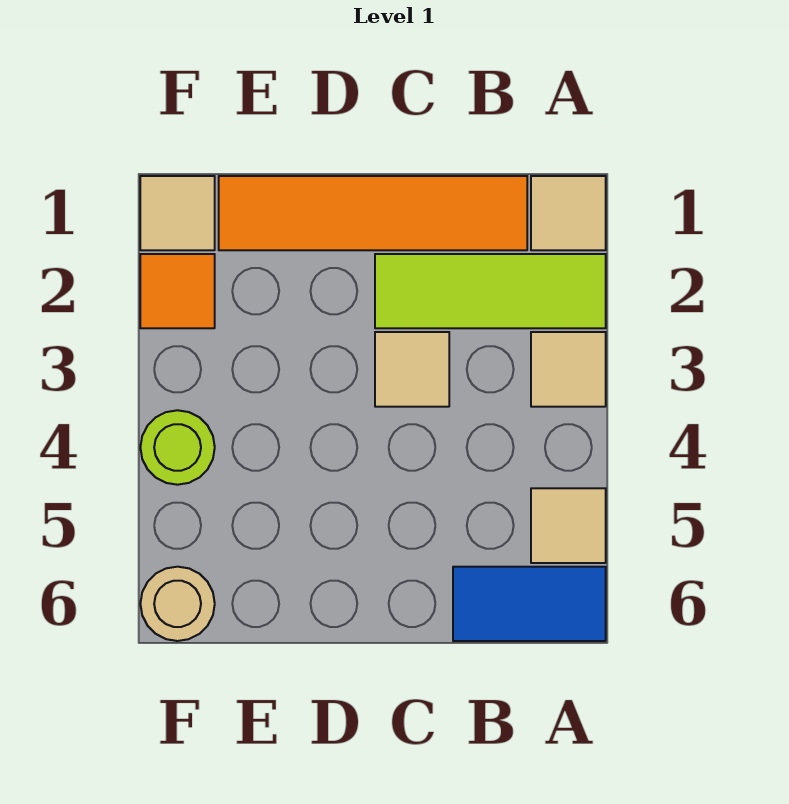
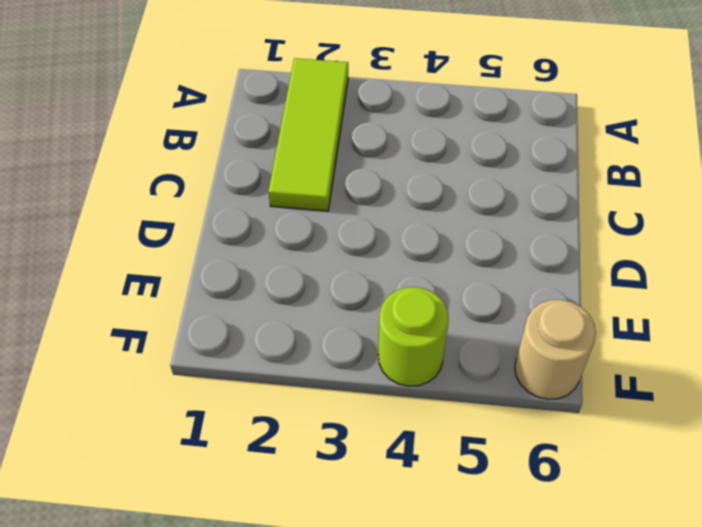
none -> tan tile A1 level 1
none -> tan tile A3 level 1

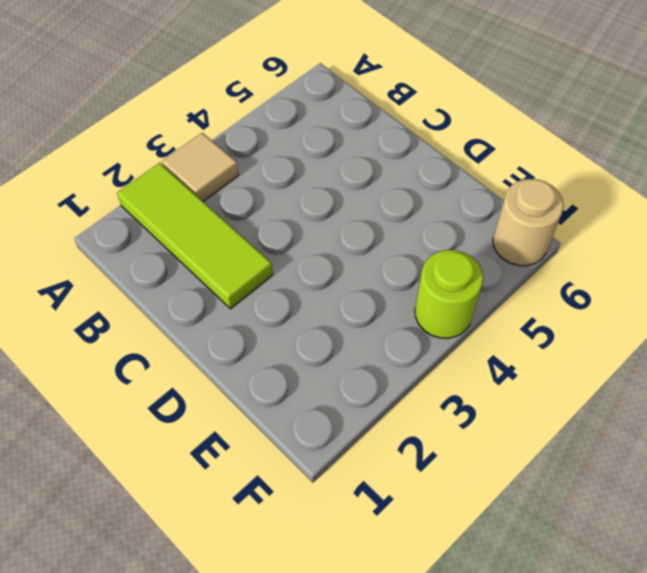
none -> tan tile A1 level 1
none -> tan tile A5 level 1

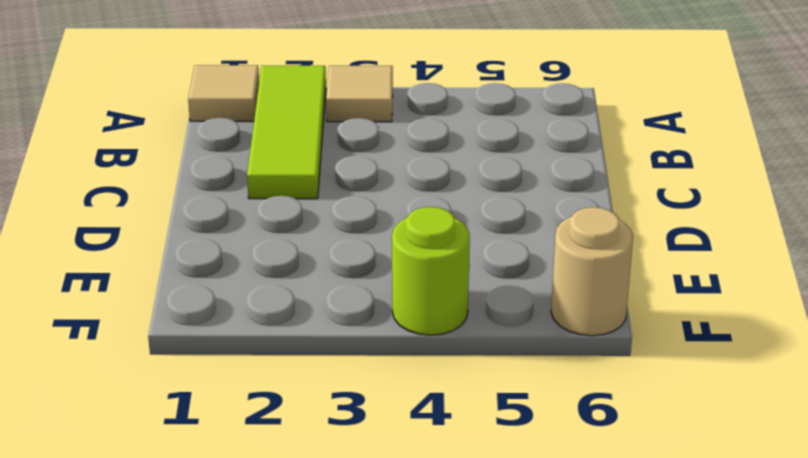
none -> tan tile A5 level 1
none -> blue tile A6:B6 level 1

